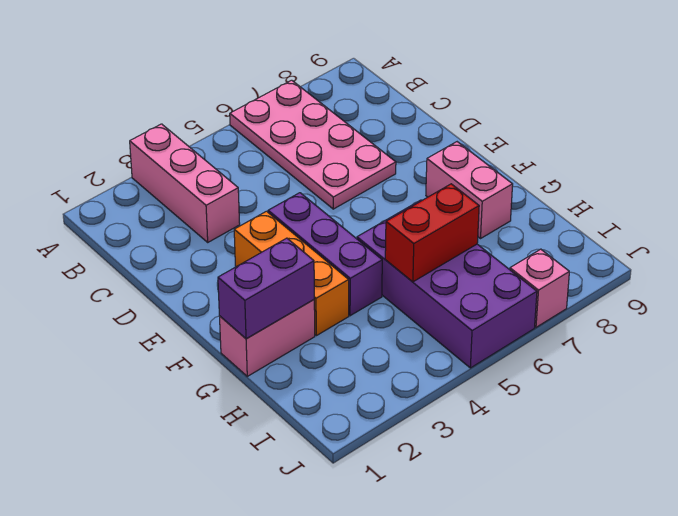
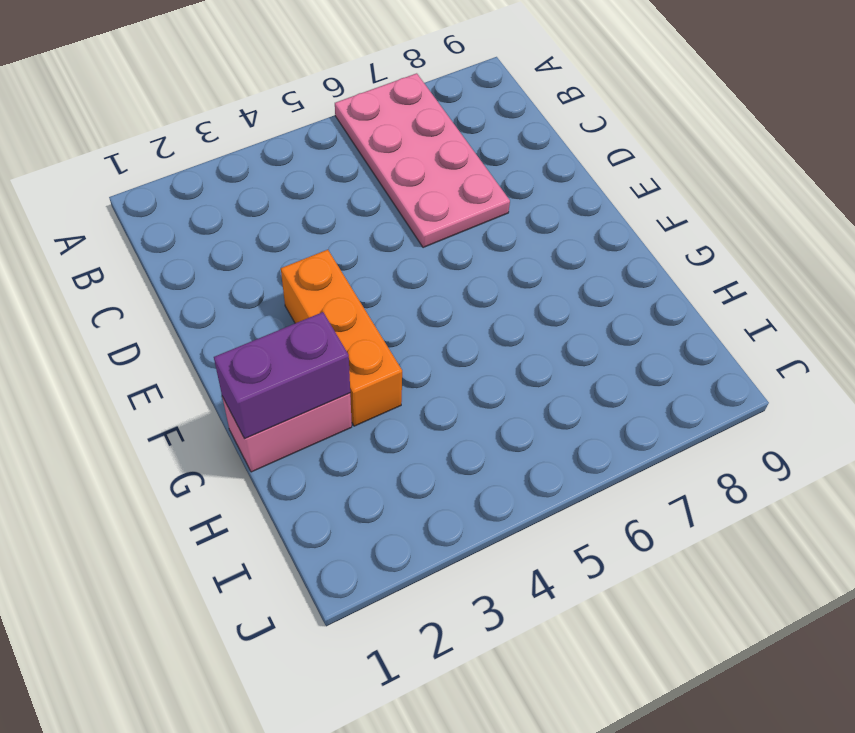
none -> pink brick A3:C3 level 1
none -> purple brick E4:G4 level 1

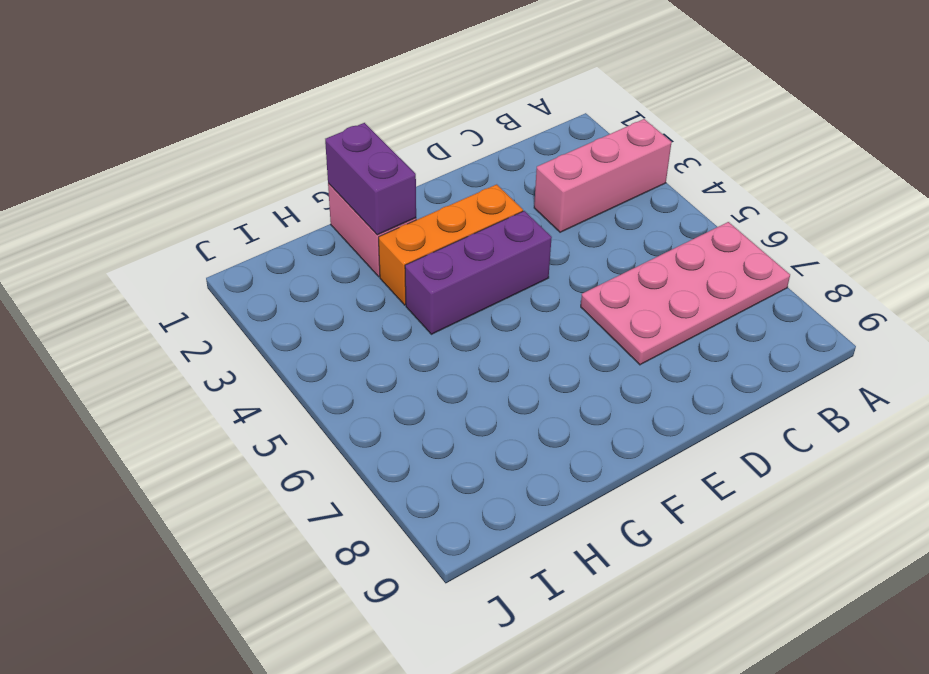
none -> pink brick F8:G8 level 1
none -> purple brick G5:J6 level 1

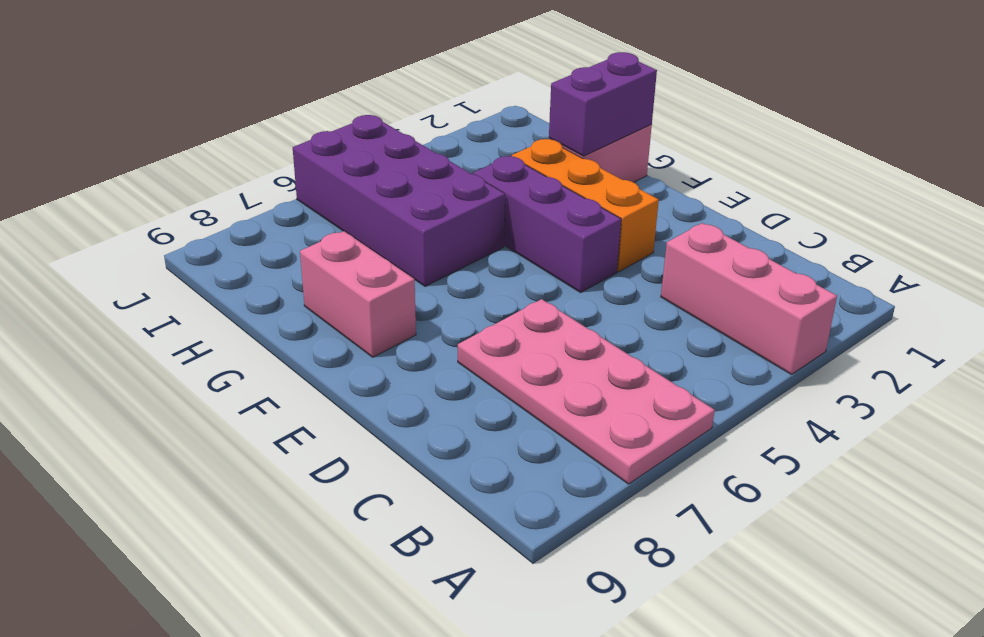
none -> pink brick J7 level 1
none -> red brick H5:H6 level 2

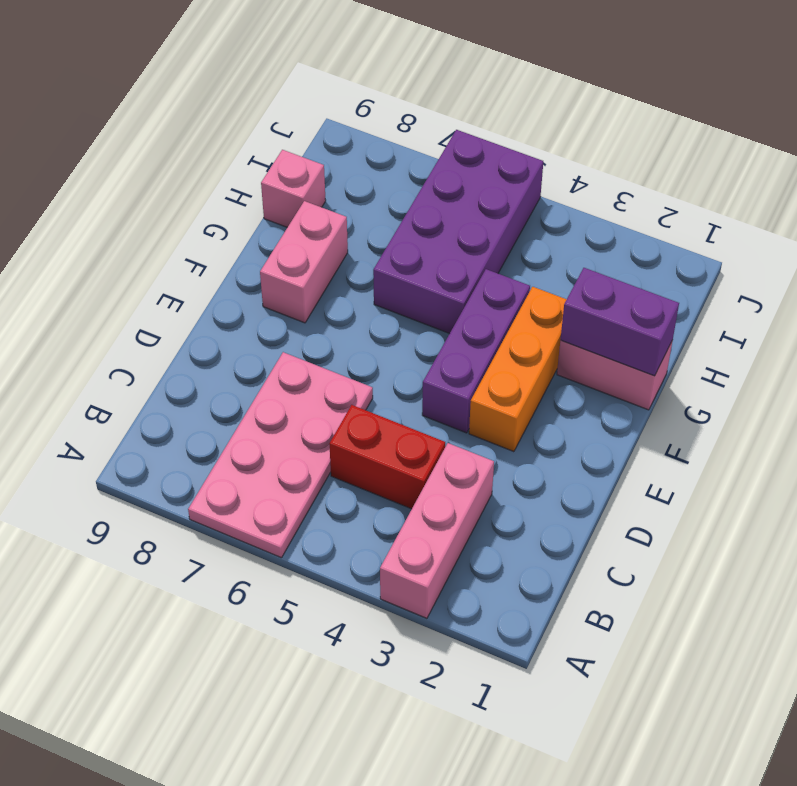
red brick C4:C5 level 1 -> red brick H5:H6 level 2
pink brick H9 level 1 -> pink brick J7 level 1

